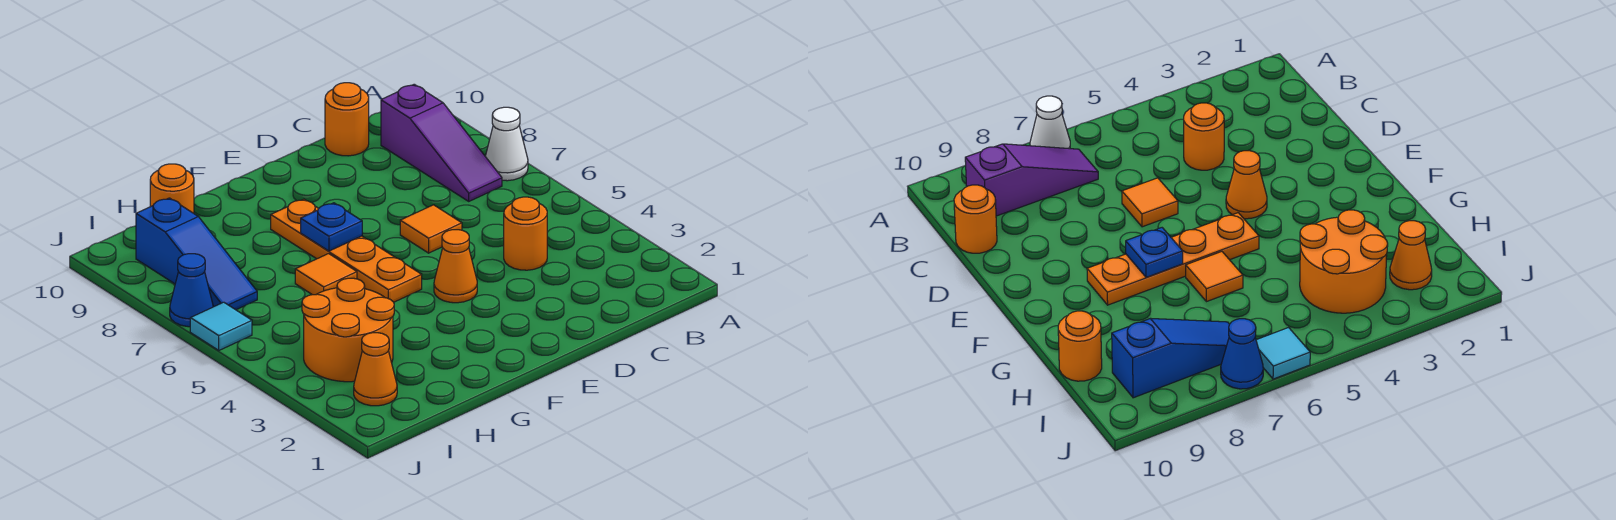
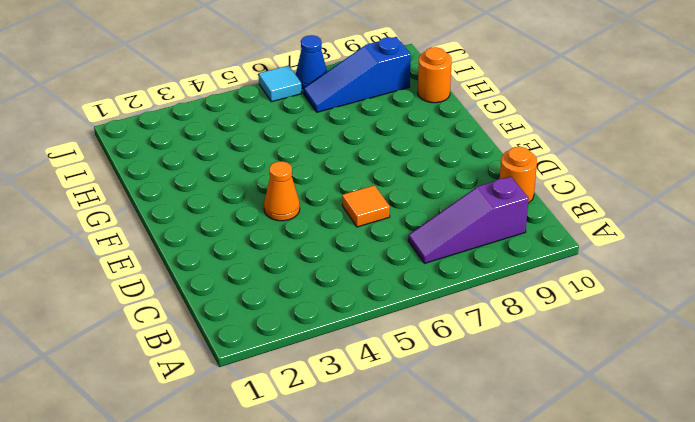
none -> white cone A7 level 1
none -> orange round brick C4 level 1
none -> orange plate F5:F8 level 1

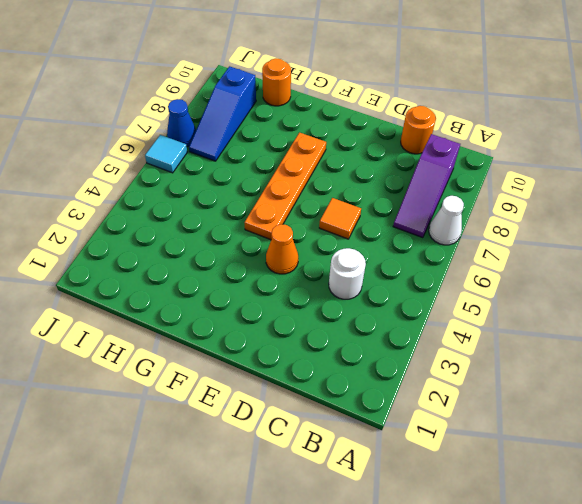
white round brick C4 level 1 -> orange round brick C4 level 1
none -> orange tile G6 level 1
none -> orange round brick H3:I4 level 1
none -> orange cone I2 level 1

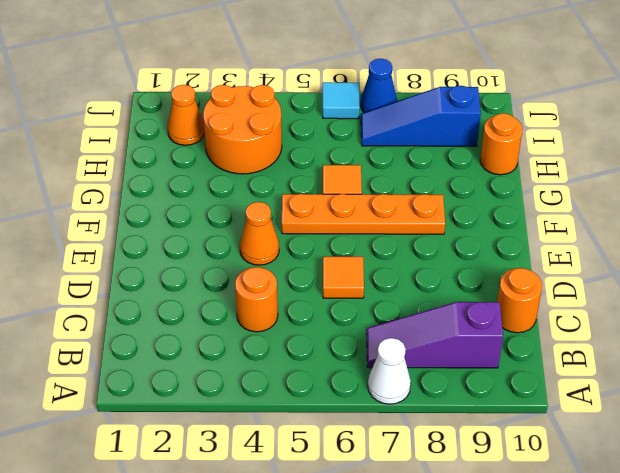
none -> blue plate F7 level 2

